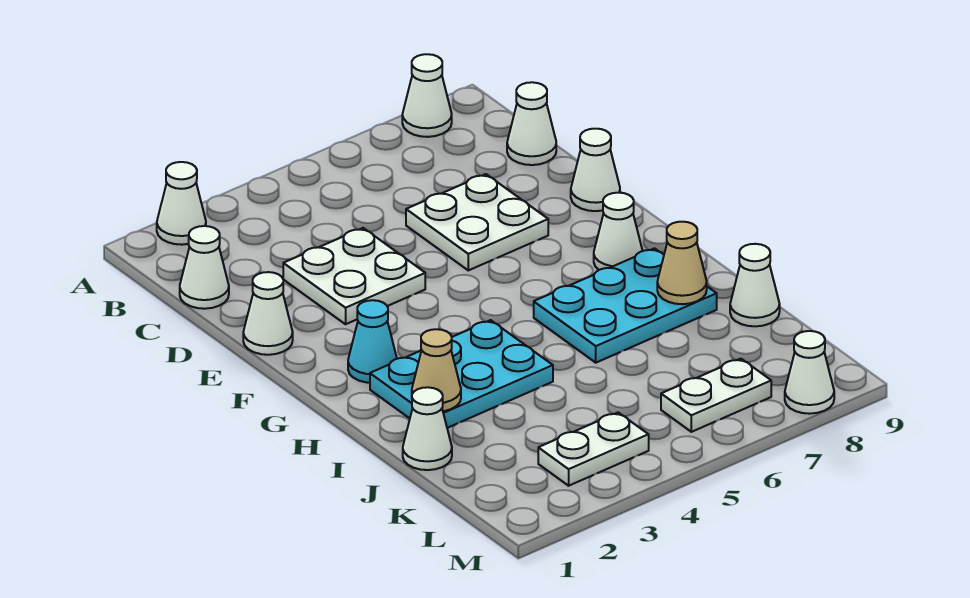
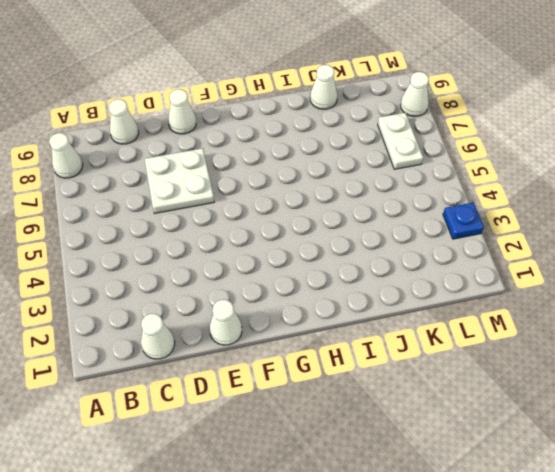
blue plate M3 level 1 -> none
none -> white cone A2 level 1
none -> white plate D3:E4 level 1
none -> cyan cone G2 level 1

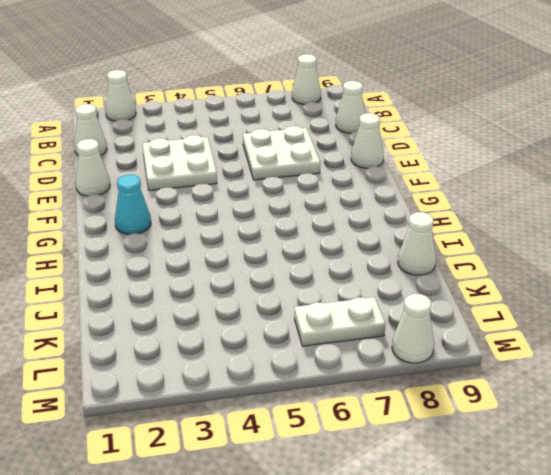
none -> white cone G8 level 1
none -> cyan plate H2:I4 level 1
none -> cyan plate H6:I8 level 1

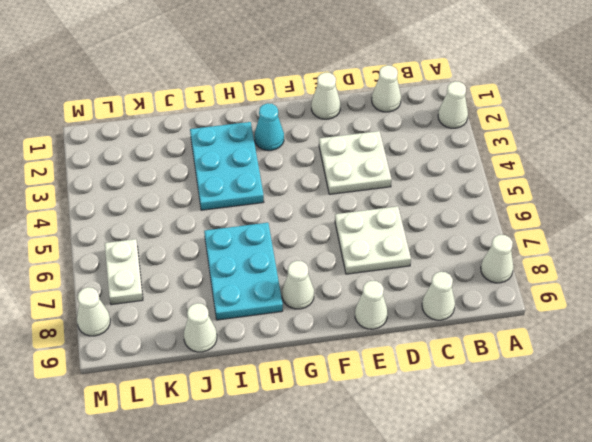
none -> white cone J1 level 1
none -> white plate L3:L4 level 1
none -> tan cone I2 level 2

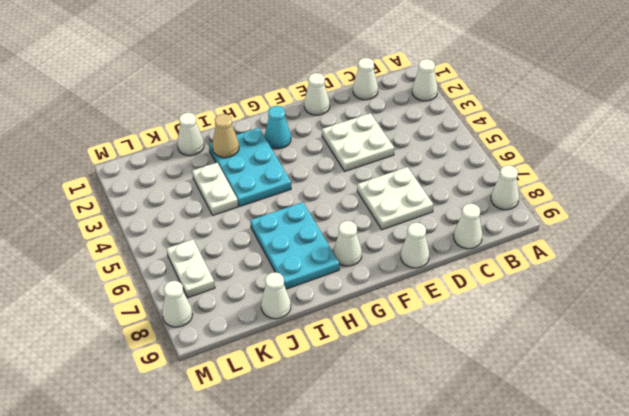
white plate J3:J4 level 1 -> white plate L3:L4 level 1
none -> tan cone I8 level 2

